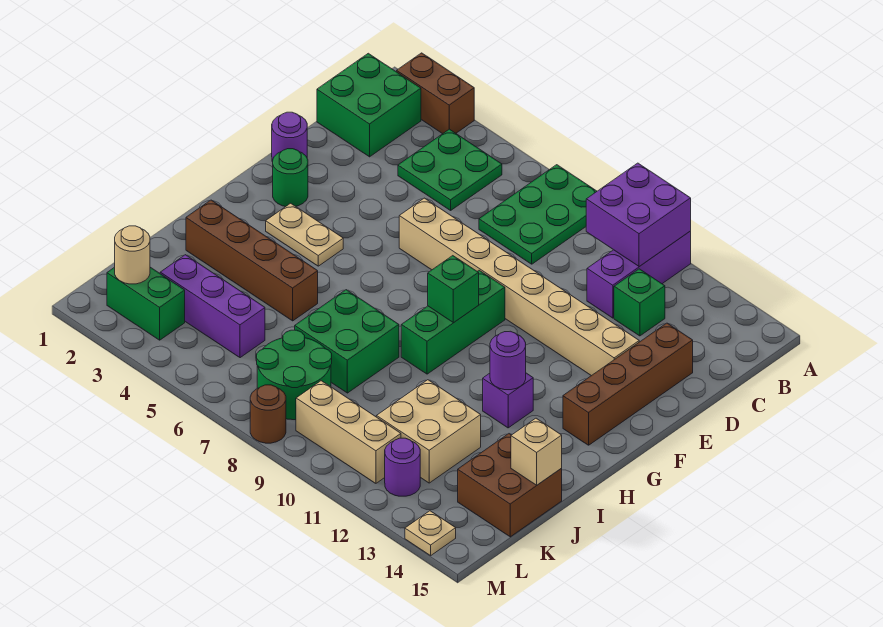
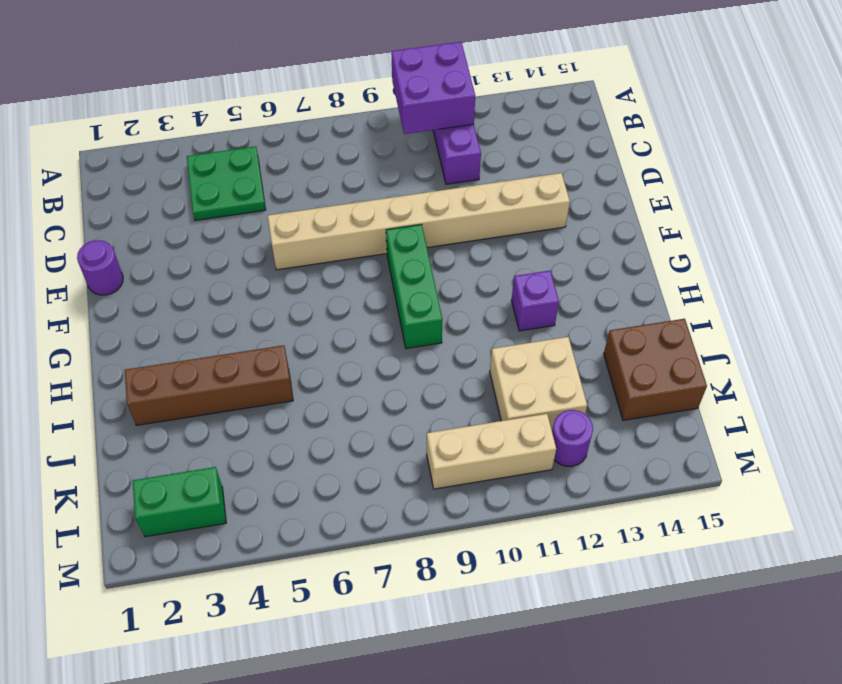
none -> brown brick A2:A3 level 1
none -> green plate A7:C8 level 1
none -> green brick B1:C2 level 1

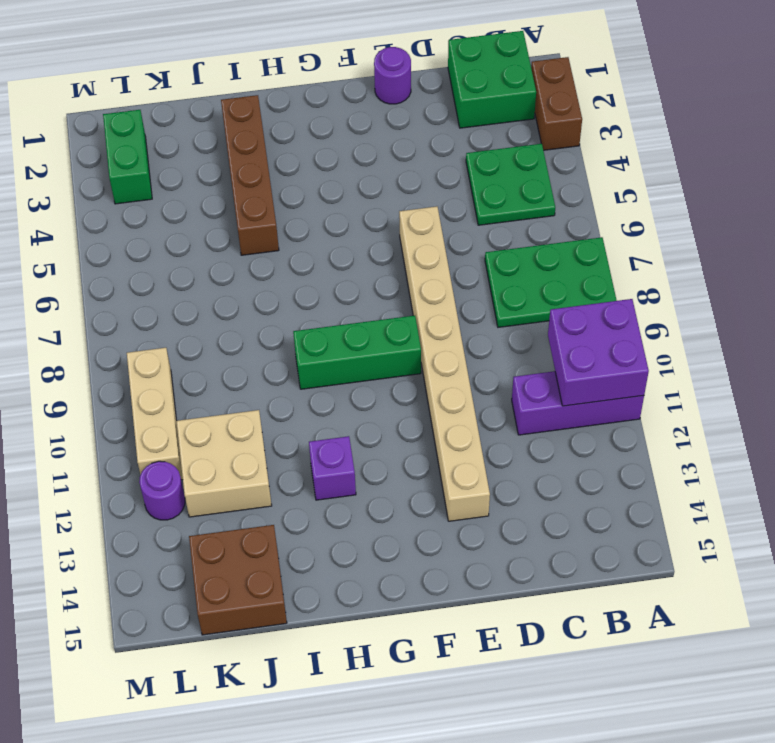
none -> green brick C12 level 1
none -> brown brick D14:G14 level 1
none -> green round brick F2 level 1

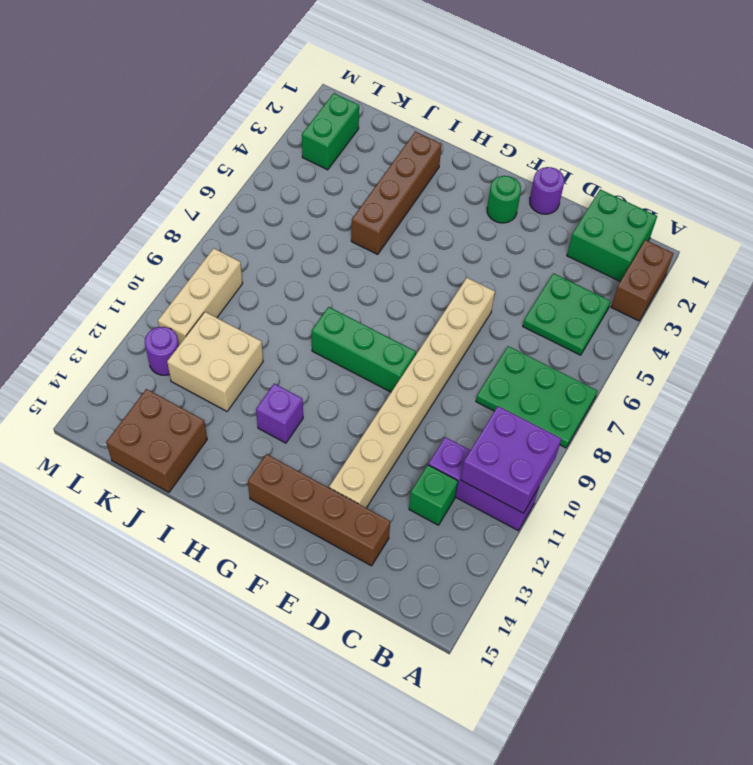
none -> tan plate G3:G4 level 1
none -> green brick I7:J8 level 1
none -> purple brick K3:K5 level 1

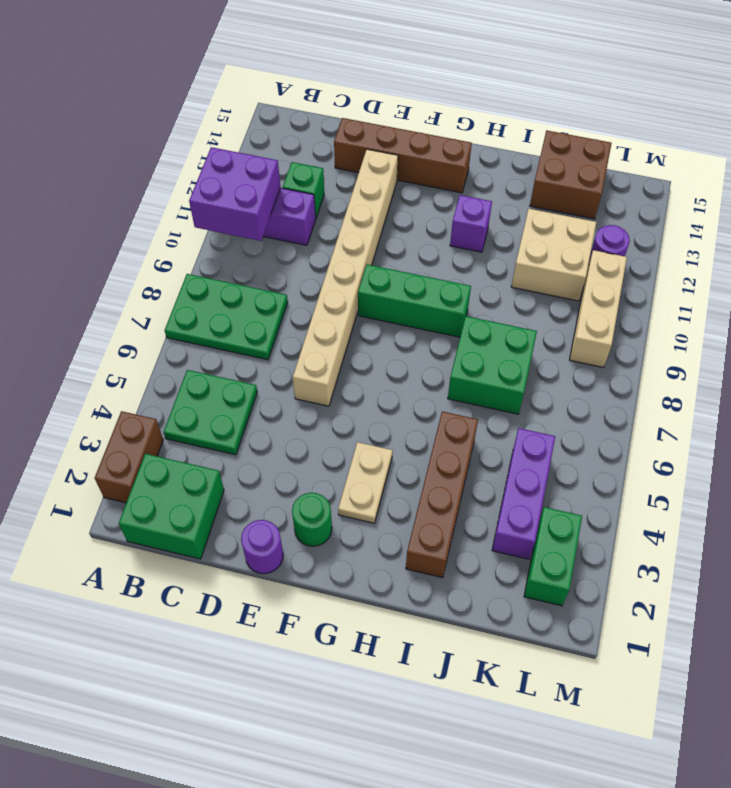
none -> green round brick K7:L8 level 1
none -> brown round brick M8 level 1
none -> tan plate M14 level 1

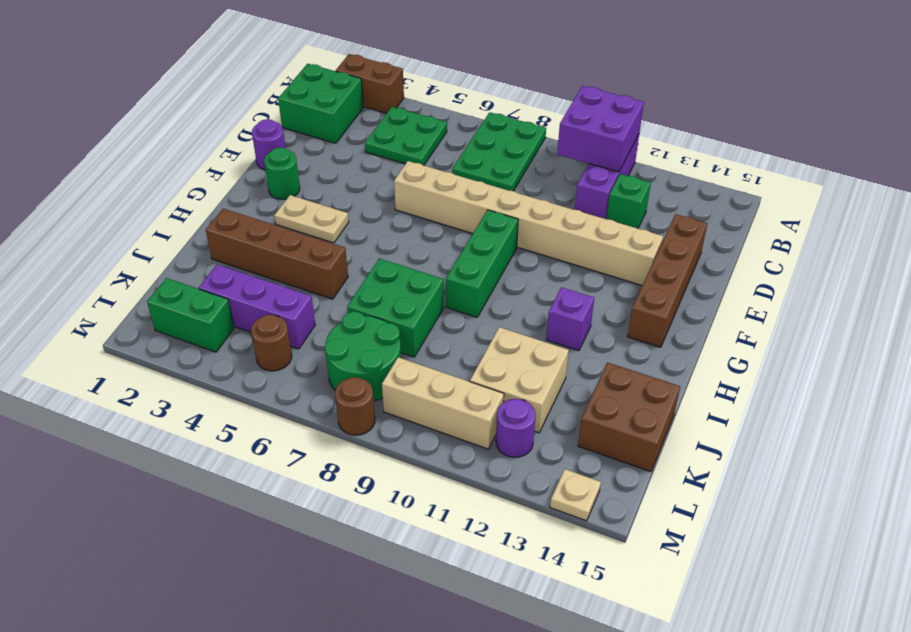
brown round brick L5 level 1 -> none
none -> green brick G9 level 2
none -> purple round brick H12 level 2
none -> tan brick J15 level 2

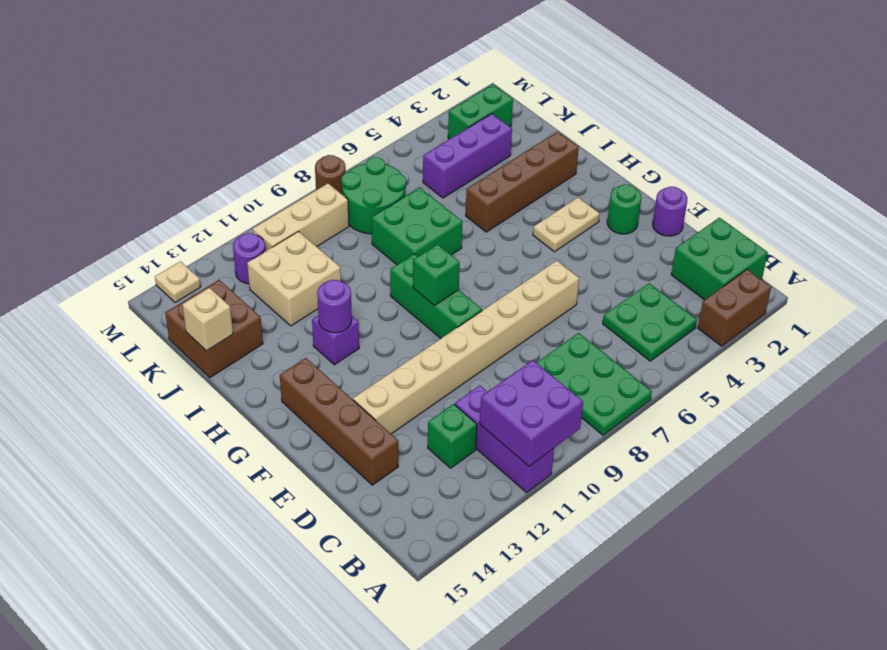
none -> tan round brick L2 level 2

